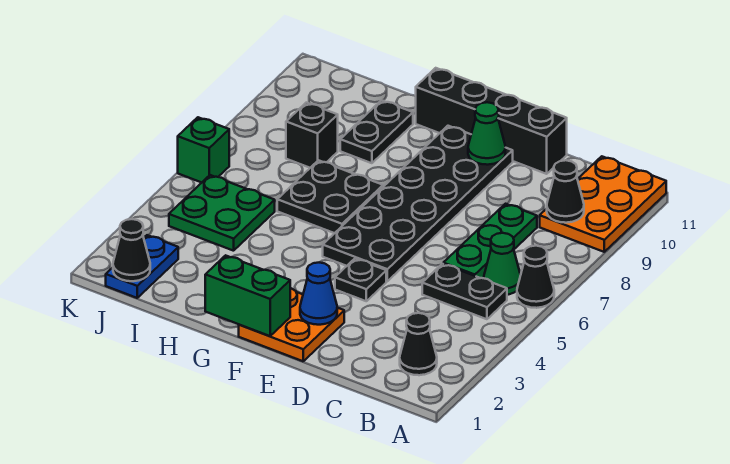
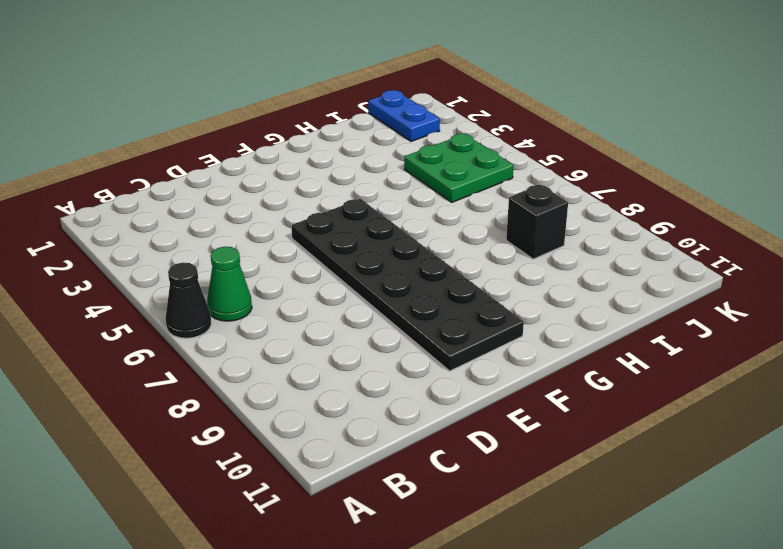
none -> orange plate A9:B11 level 1
none -> black cone B2 level 1
none -> black plate B5:C5 level 1

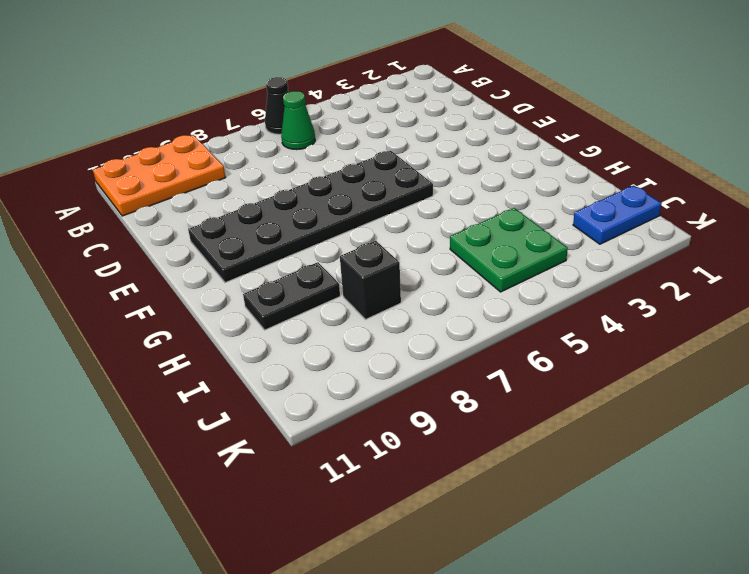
none -> black cone B2 level 1
none -> black plate B5:C5 level 1
none -> green plate C6:C8 level 1

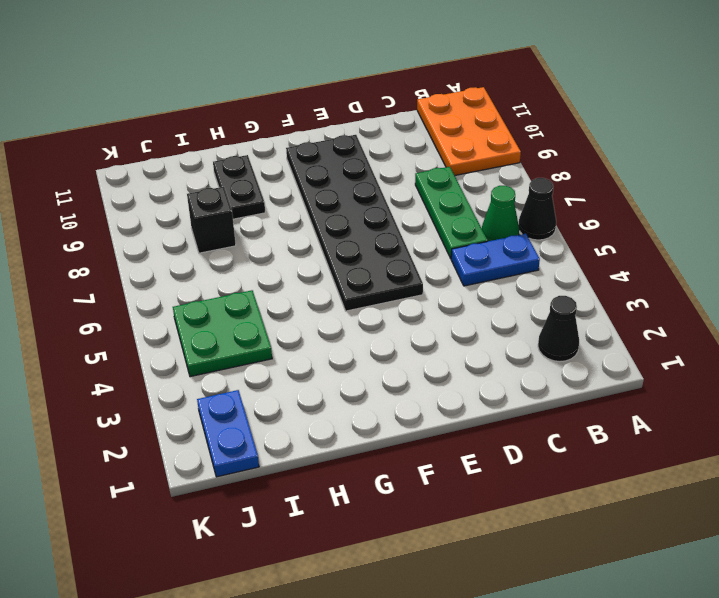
blue plate B5:C5 level 1 -> black plate B5:C5 level 1
none -> black brick D11:G11 level 1
none -> orange plate E1:F2 level 1
none -> black plate E4 level 1

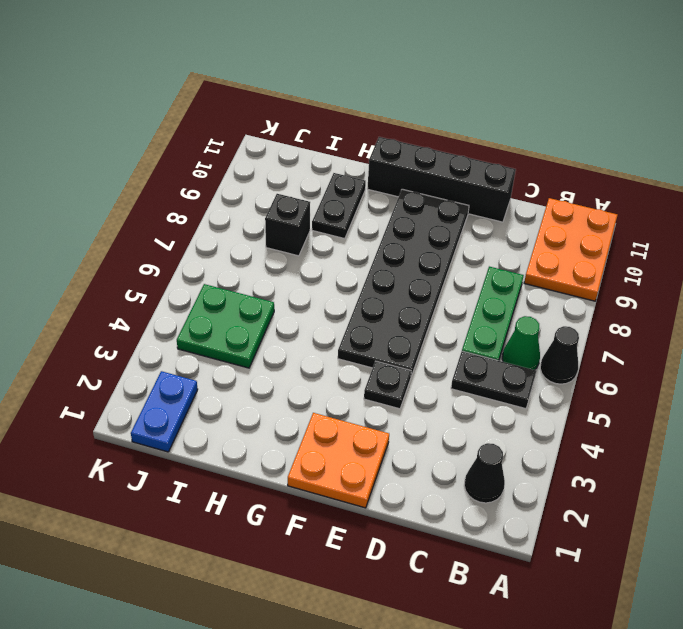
none -> black plate G6:H7 level 1
none -> green brick K6 level 1
none -> black cone B9 level 2

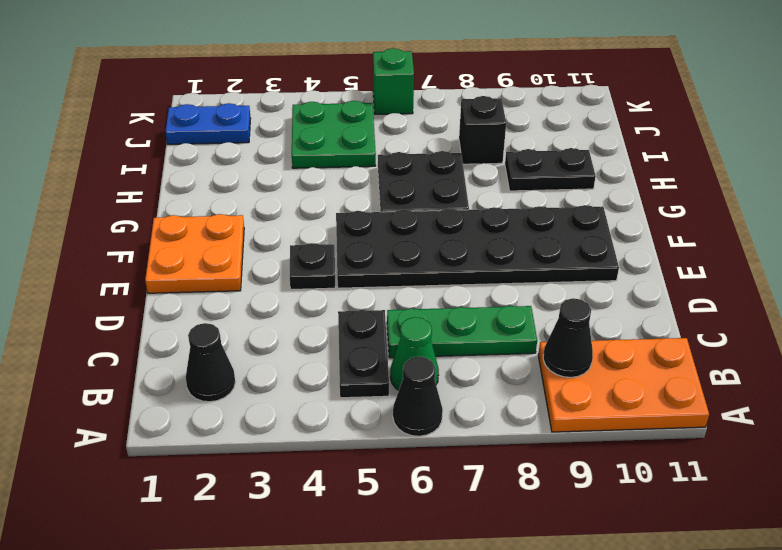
none -> black brick D11:G11 level 1
none -> blue cone E2 level 2
none -> green cone E10 level 2

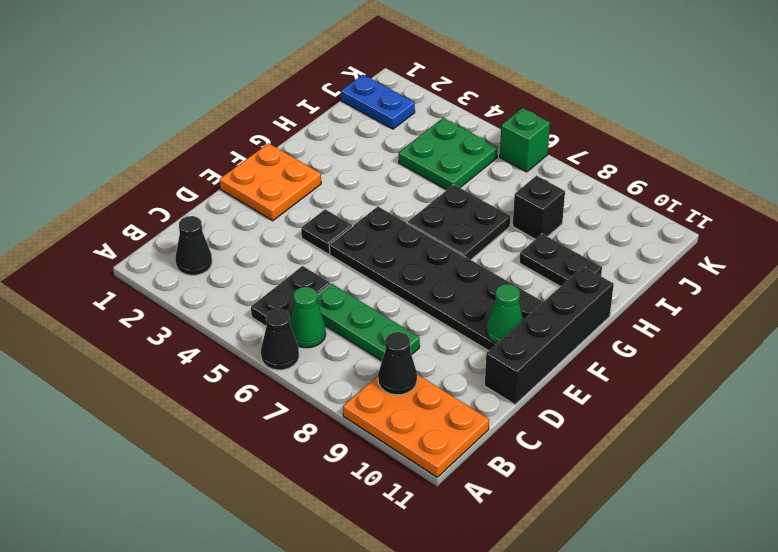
none -> blue cone E2 level 2
none -> green brick F1:G1 level 2
none -> black cone J1 level 2

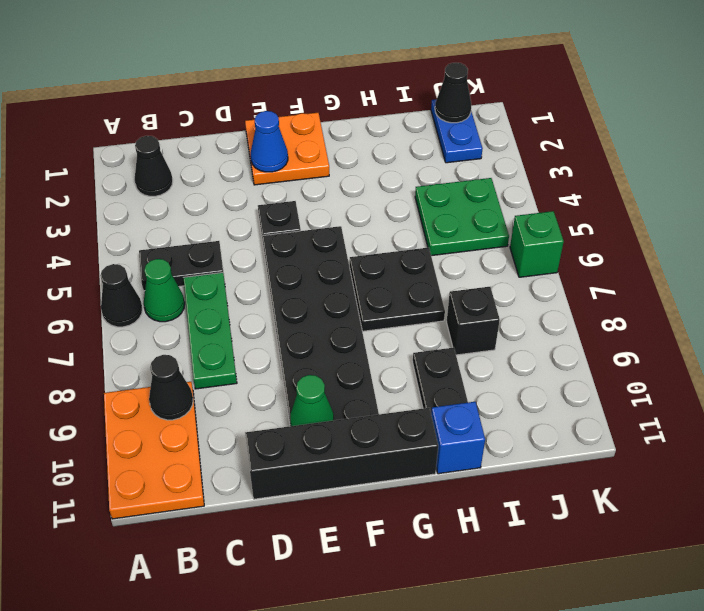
blue brick H11 level 1 -> none
none -> green brick F1:G1 level 2

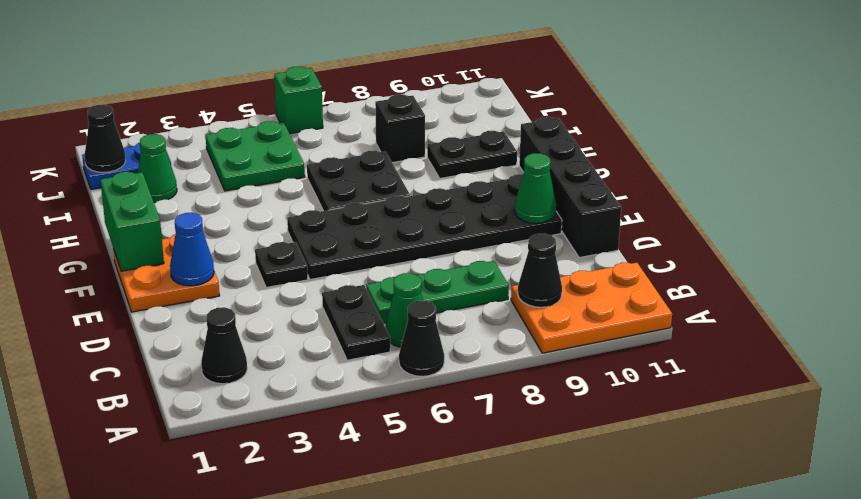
green cone I2 level 1 -> none

